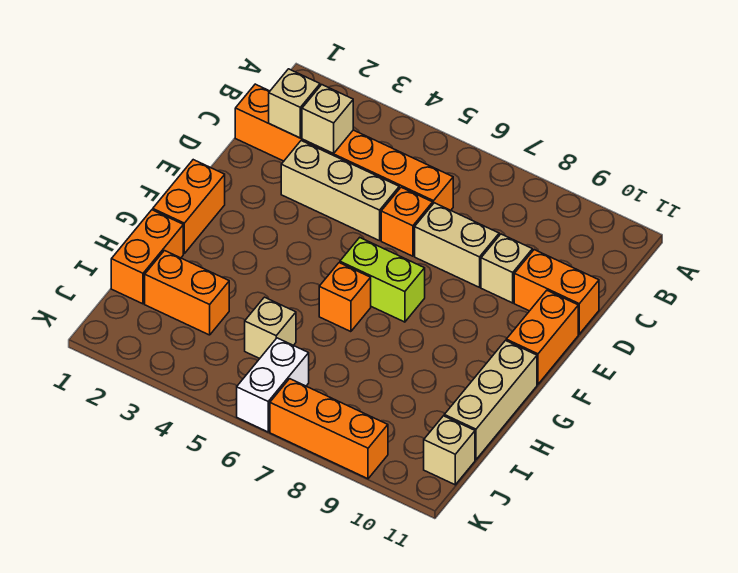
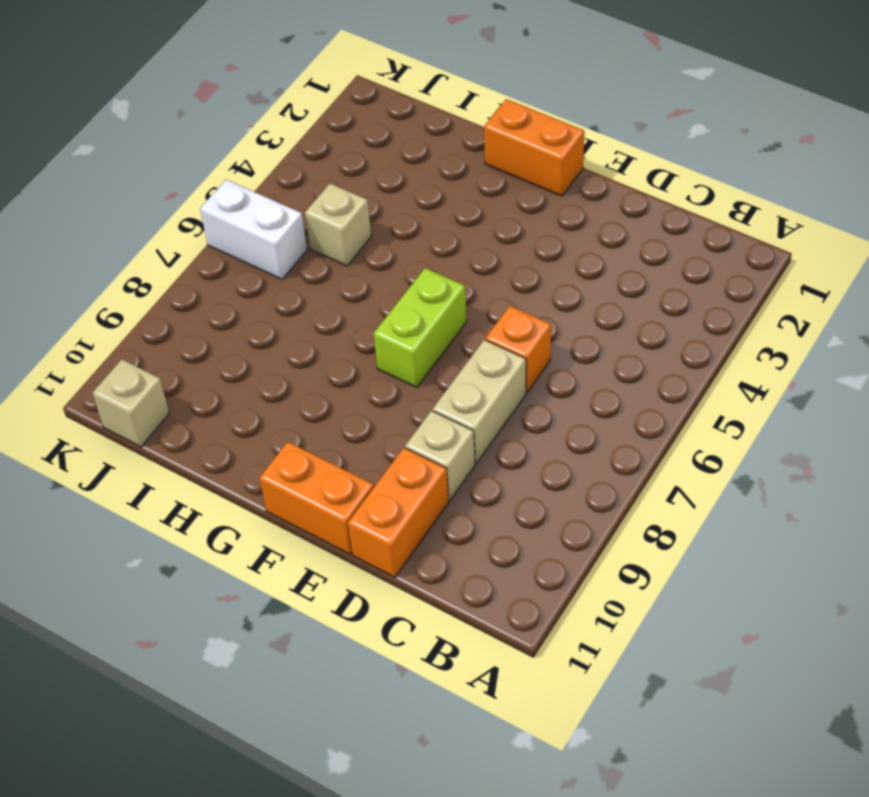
none -> orange brick C1:C6 level 1
none -> tan brick D3:D5 level 1
none -> orange brick G6 level 1

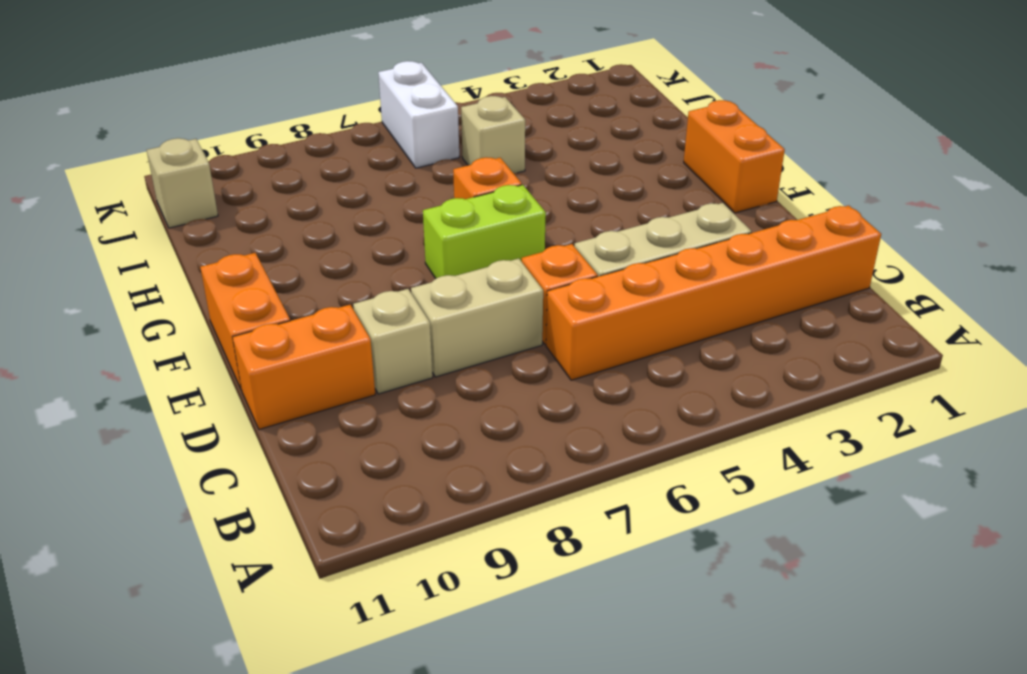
none -> tan brick G11:I11 level 1
none -> orange brick H1:I1 level 1
none -> orange brick I2:I3 level 1

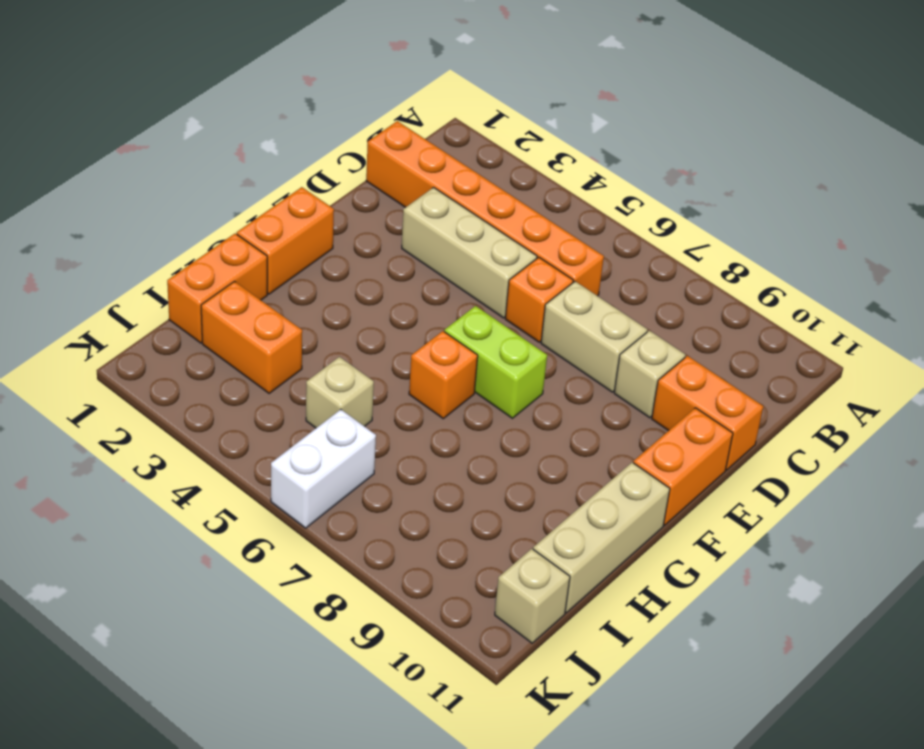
none -> orange brick K7:K9 level 1
none -> tan brick C2 level 2
none -> tan brick C3 level 2

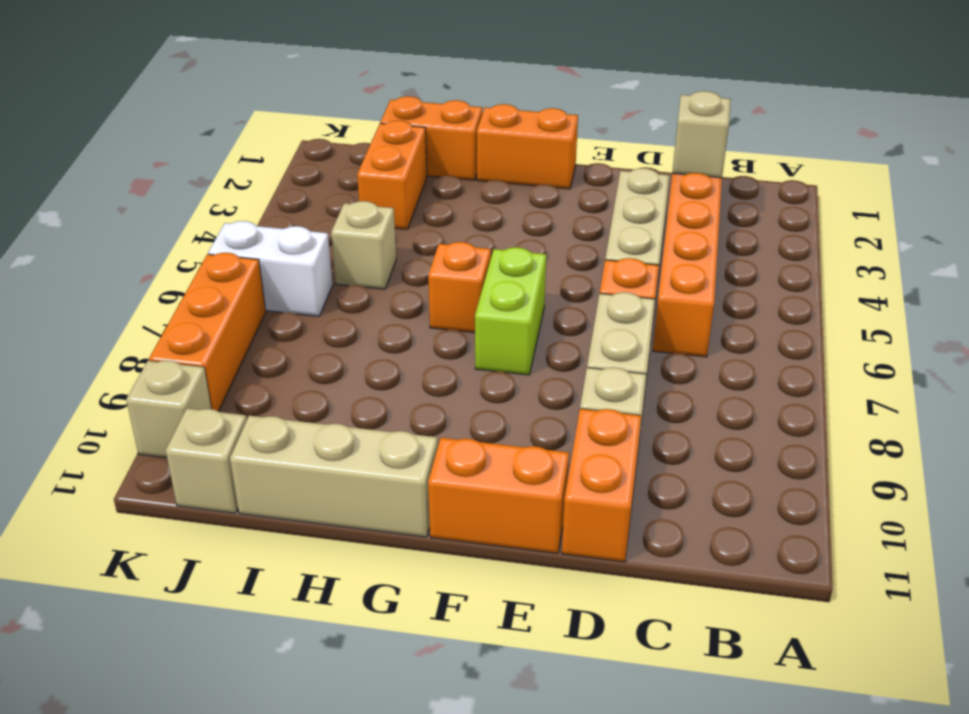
tan brick K10 level 1 -> tan brick C3 level 2

